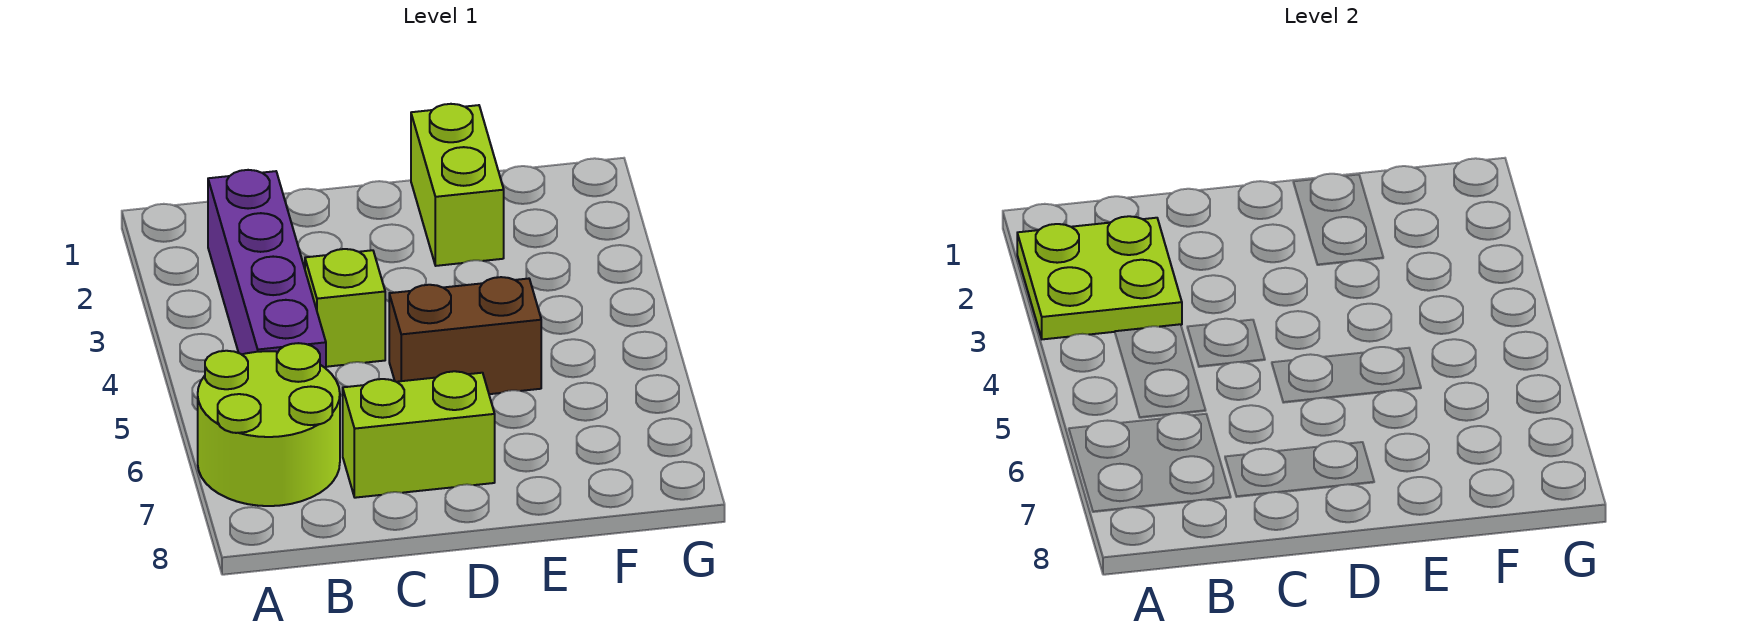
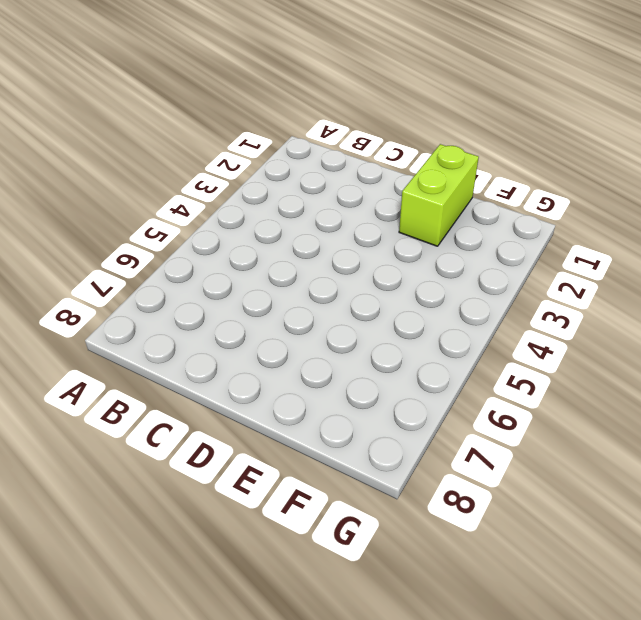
none -> lime round brick A6:B7 level 1
none -> purple brick B2:B5 level 1

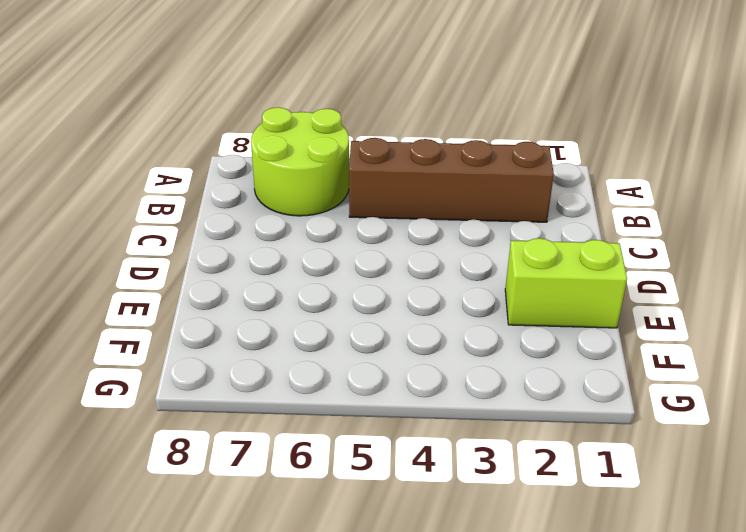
brown brick B2:B5 level 1 -> purple brick B2:B5 level 1
none -> lime brick C4 level 1
none -> lime brick C7:D7 level 1

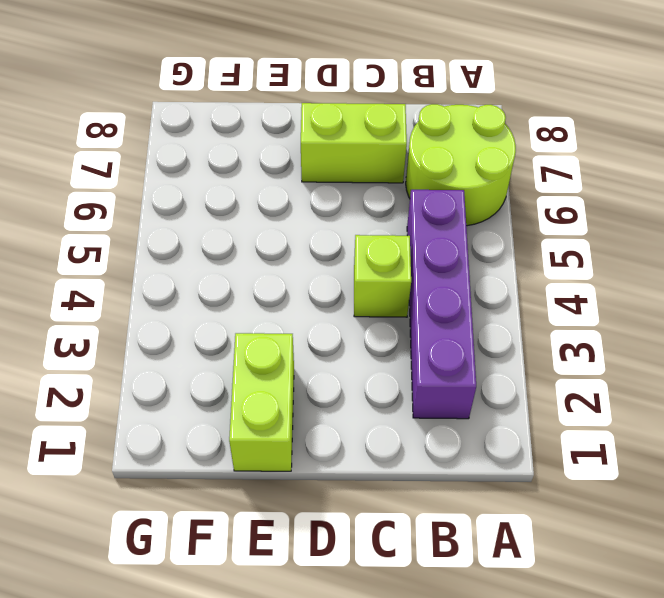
none -> brown brick D5:E5 level 1
none -> lime plate A2:B3 level 2

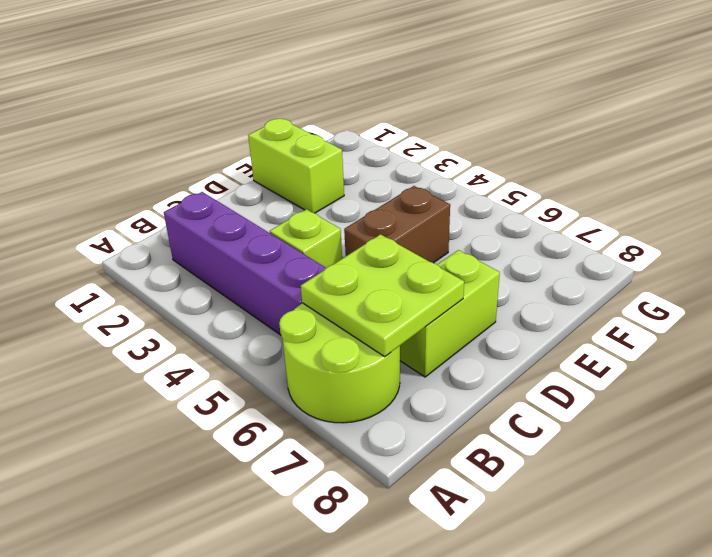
lime plate B6:C7 level 2 -> lime plate A2:B3 level 2

